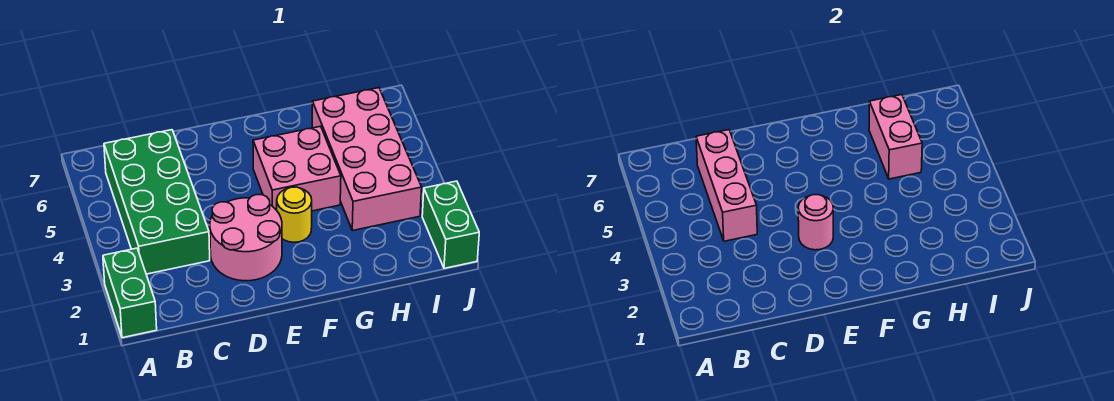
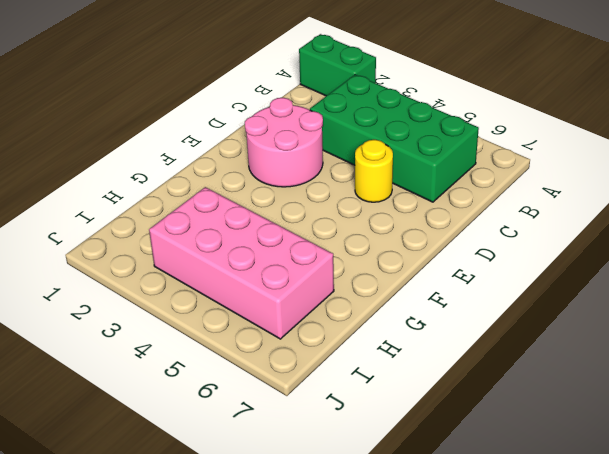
yellow round brick D5 level 1 -> yellow round brick F3 level 1
none -> pink brick F4:G5 level 1
none -> green brick J1:J2 level 1

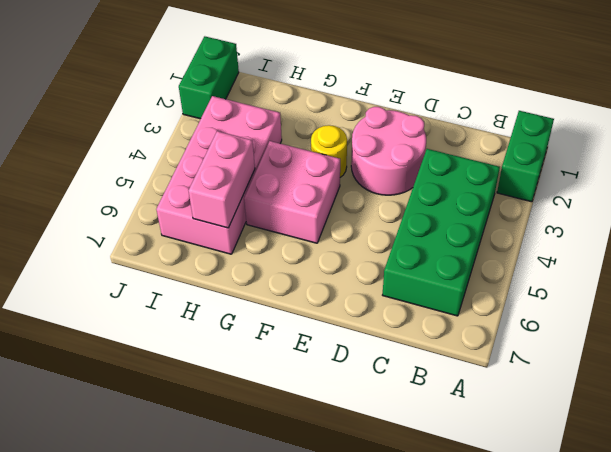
none -> pink brick C4:C6 level 2
none -> pink round brick E3 level 2

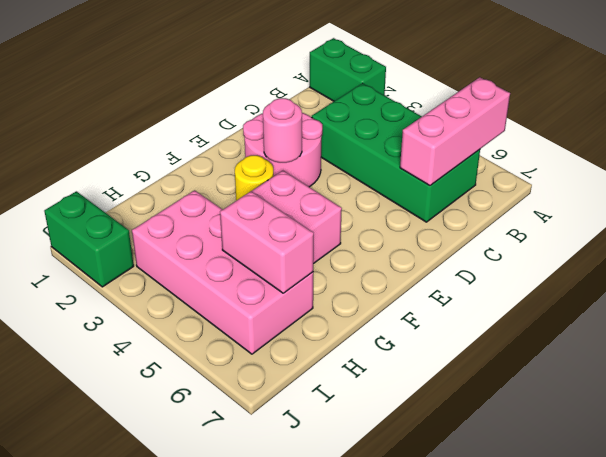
pink brick A6:C6 level 2 -> pink brick C4:C6 level 2

